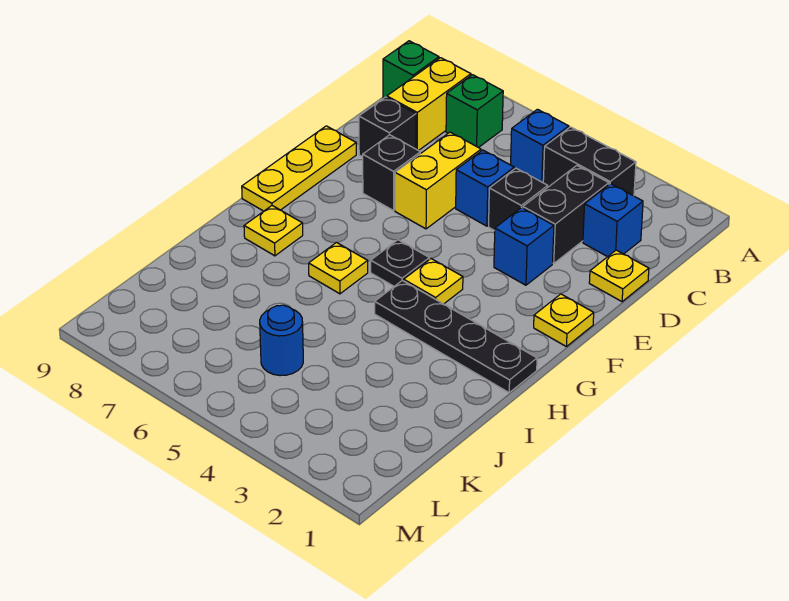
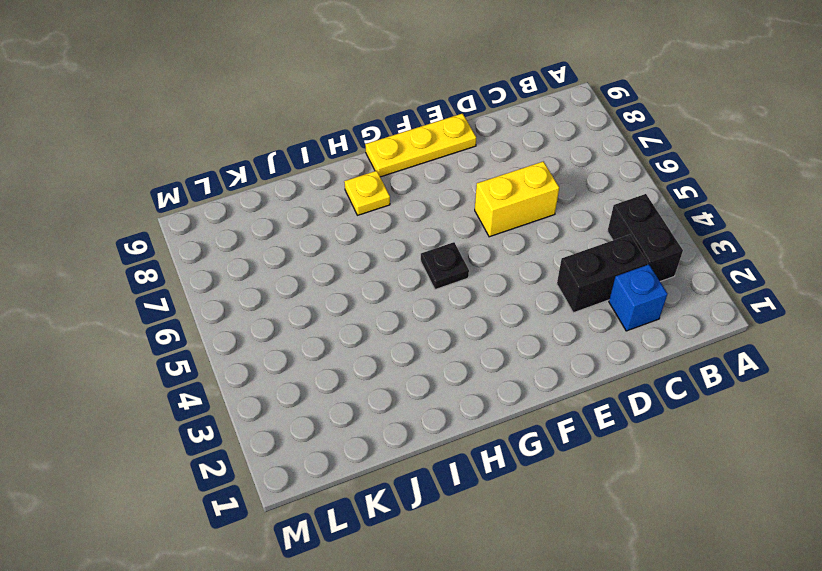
none -> blue brick B5 level 1
none -> green brick B7 level 1
none -> yellow brick B8:C8 level 1

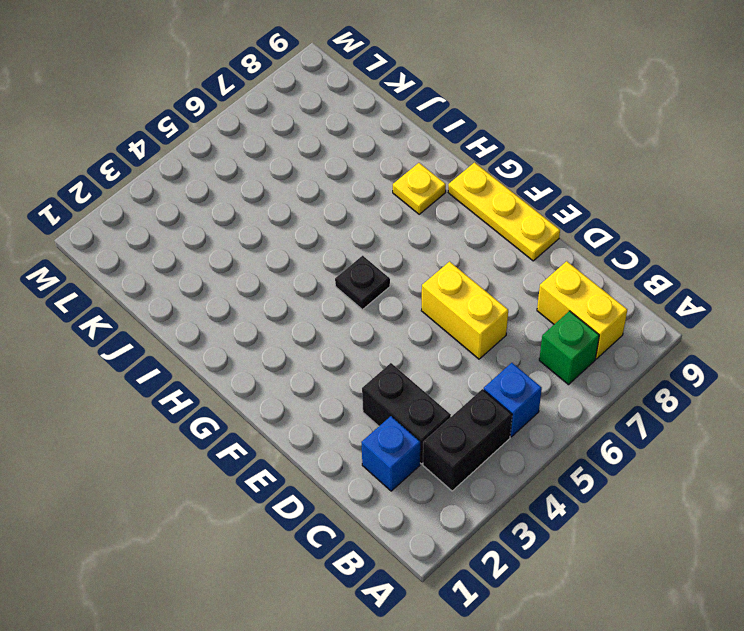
none -> green brick B9 level 1
none -> yellow plate D1 level 1
none -> black brick D4 level 1

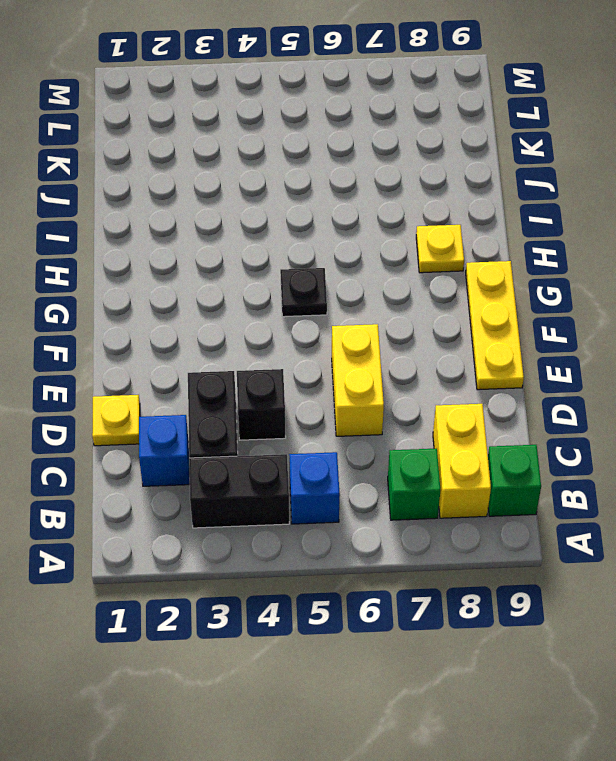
none -> blue brick D5 level 1
none -> black brick D8 level 1
none -> blue brick E3 level 1

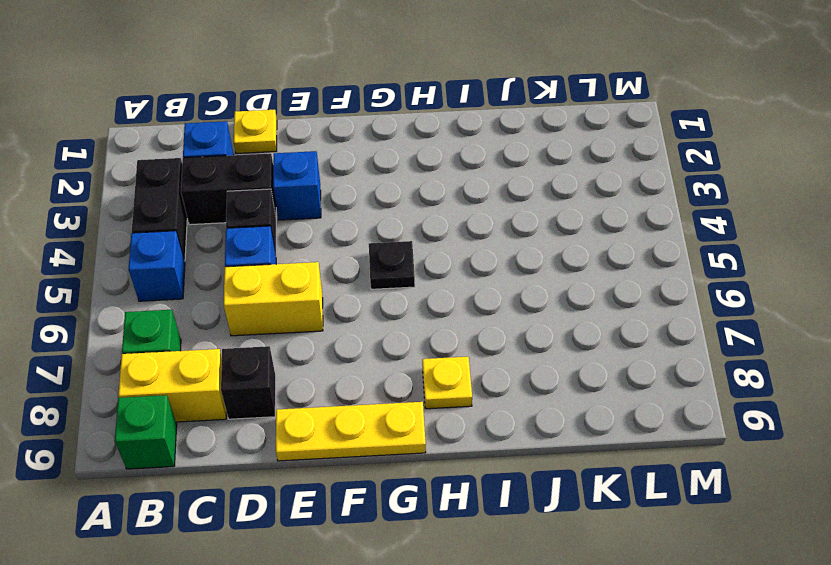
none -> black brick E7 level 1
none -> yellow plate F1 level 1
none -> yellow plate G4 level 1

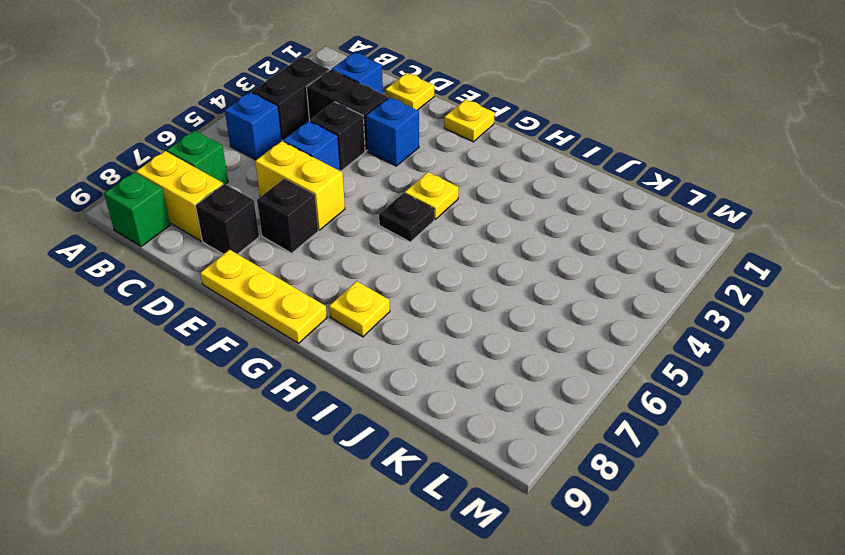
none -> black plate H1:H4 level 1
none -> yellow plate H6 level 1
none -> blue round brick K5 level 1

